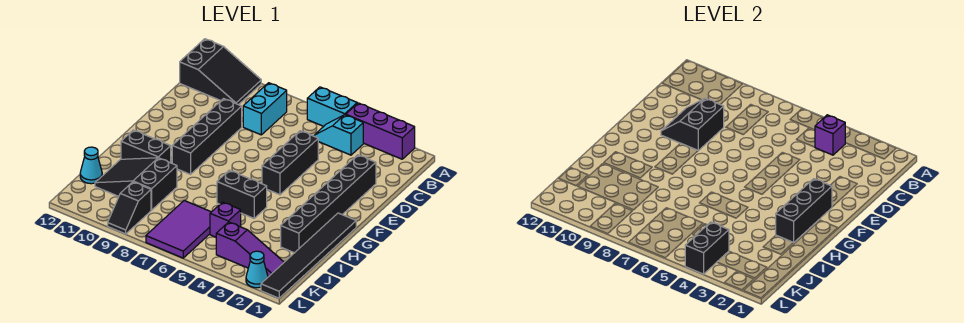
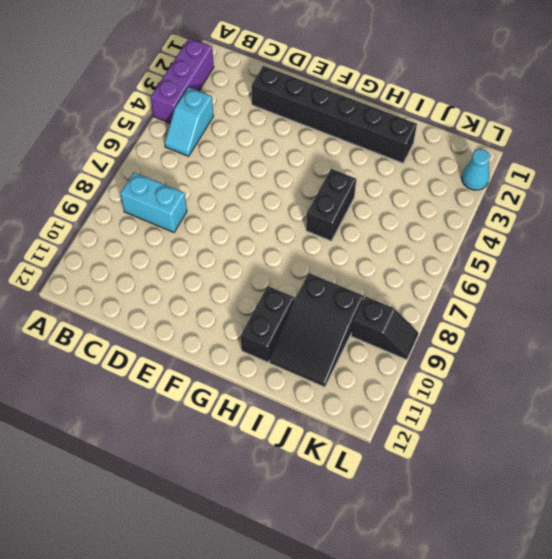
none -> cyan brick A5:A6 level 1
none -> black slope A10:B12 level 1 top 12
none -> black brick D5:F5 level 1

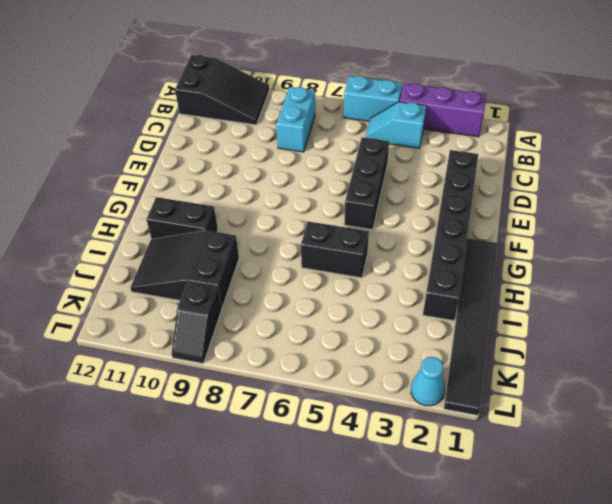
none -> black brick D9:G9 level 1
none -> purple brick J5 level 1
none -> purple tile J6:L7 level 1

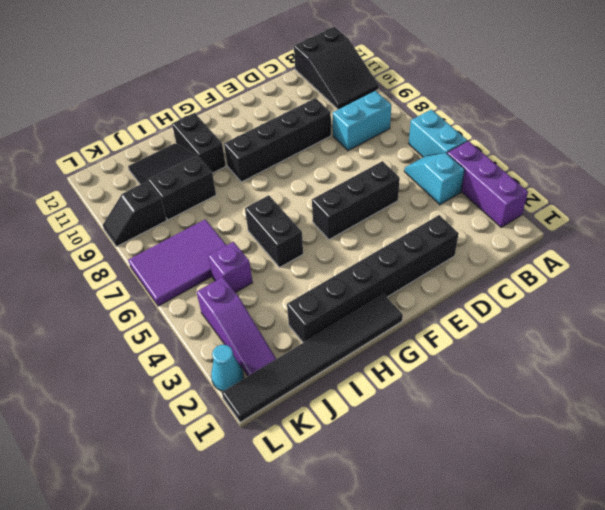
none -> cyan cone J12 level 1
none -> purple brick B4 level 2
none -> black slope D9:E10 level 2 top 9

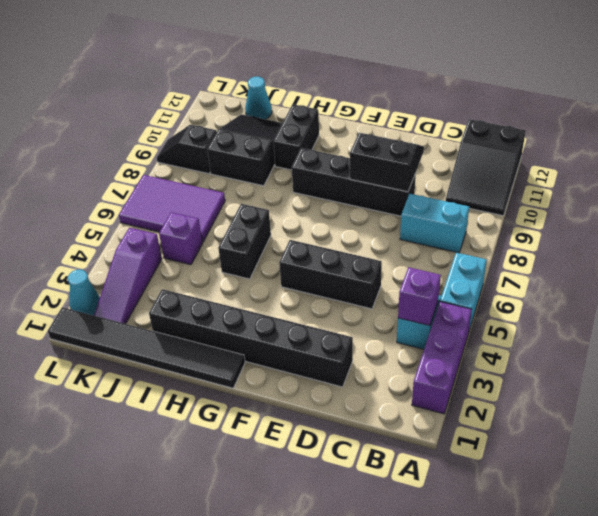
none -> black brick F2:H2 level 2
none -> black brick K4:L4 level 2

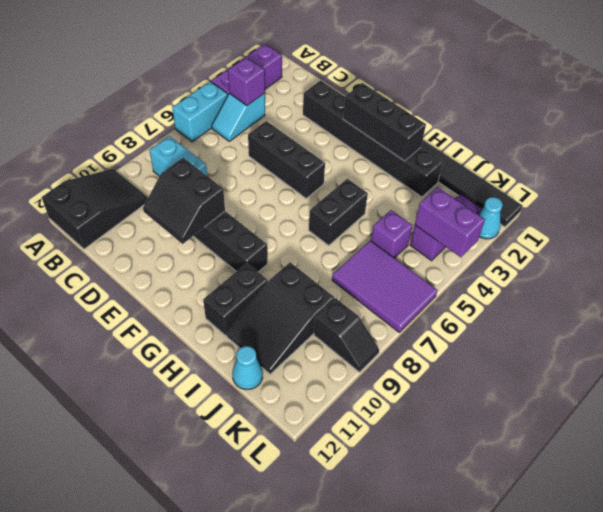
purple brick K4:L4 level 2 -> black brick K4:L4 level 2

